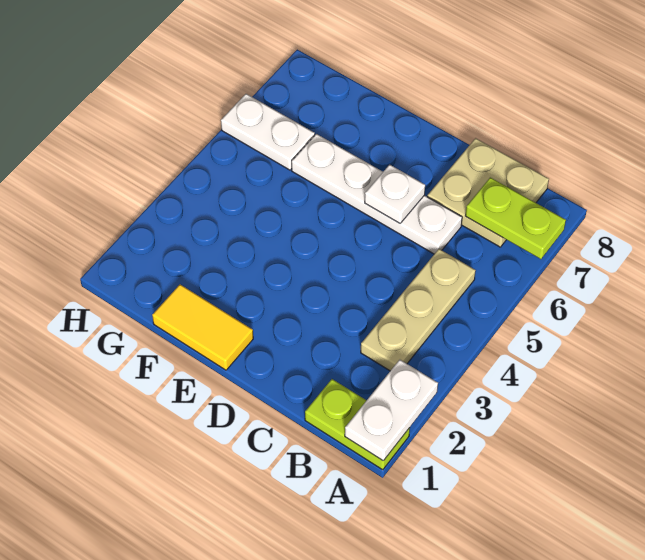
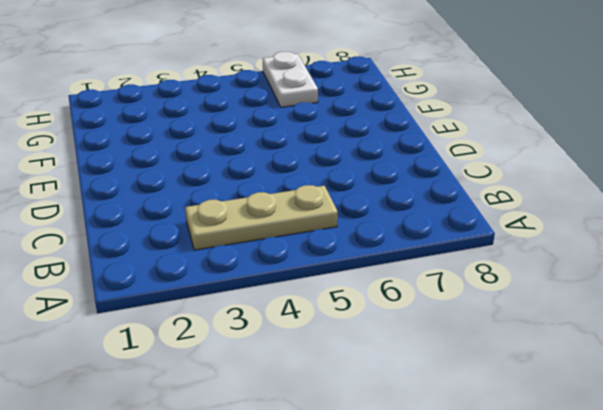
none -> lime plate A1:B1 level 1
none -> tan plate B7:C8 level 1

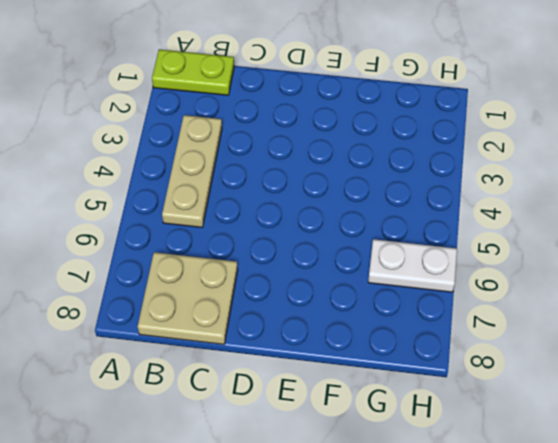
none -> white plate C6:F6 level 1
none -> yellow tile E1:F1 level 1

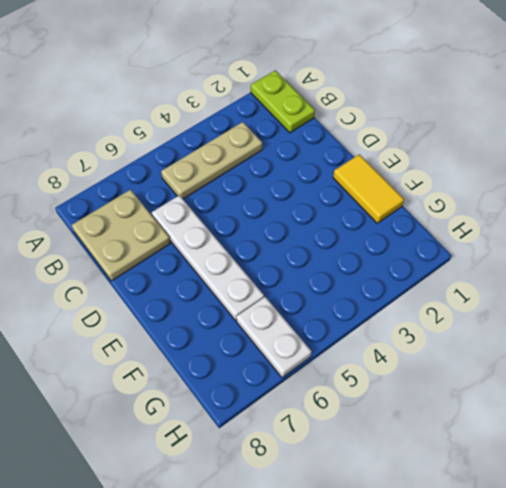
none -> white plate A1:A2 level 2
none -> lime plate A7:B7 level 2

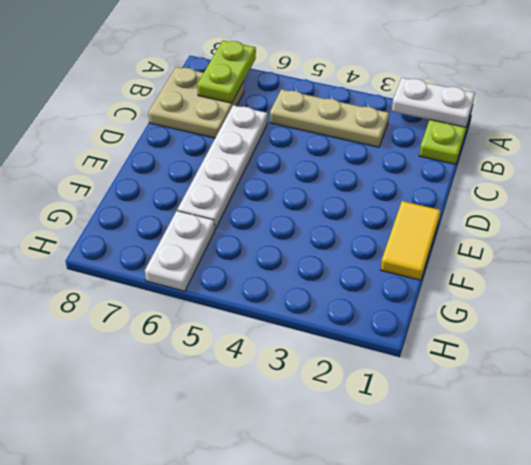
none -> white plate D6 level 2

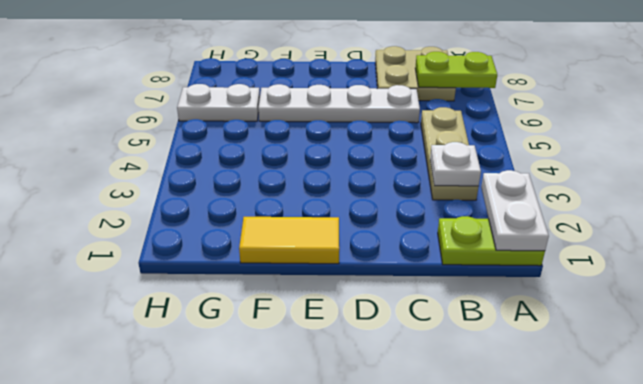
white plate B3 level 2 -> white plate D6 level 2

